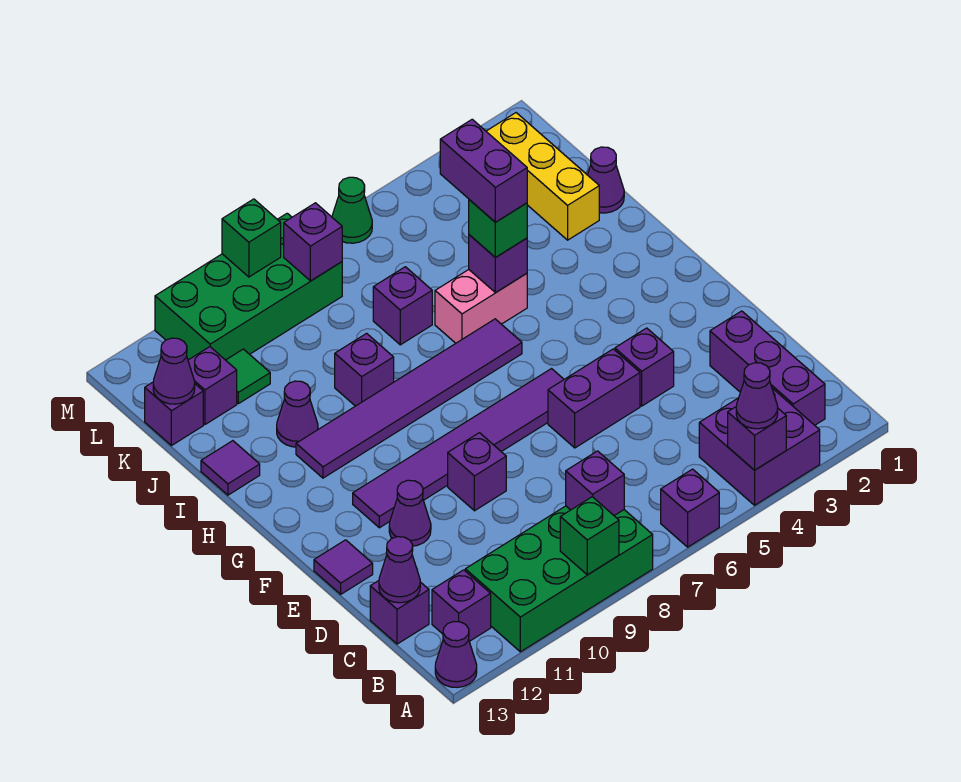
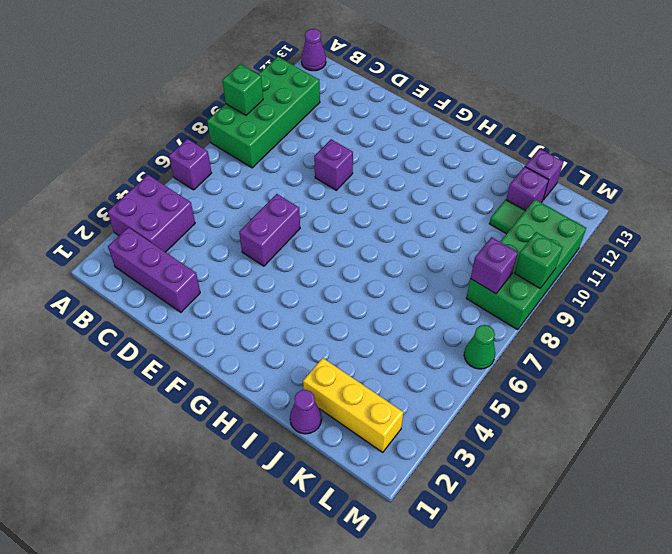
none -> purple brick B12 level 1
none -> purple brick C13 level 1
none -> purple brick E4 level 1
none -> purple cone E11 level 1

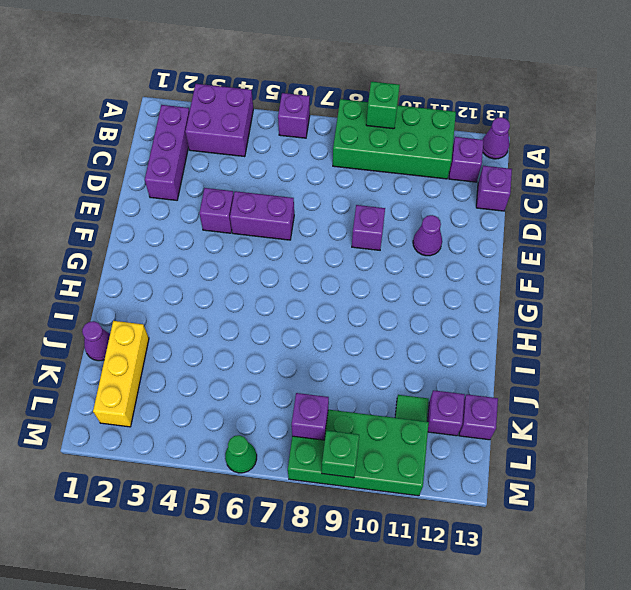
none -> purple tile E13 level 1
none -> purple tile F6:F11 level 1
none -> purple tile H6:H11 level 1
none -> pink brick I5:I6 level 1

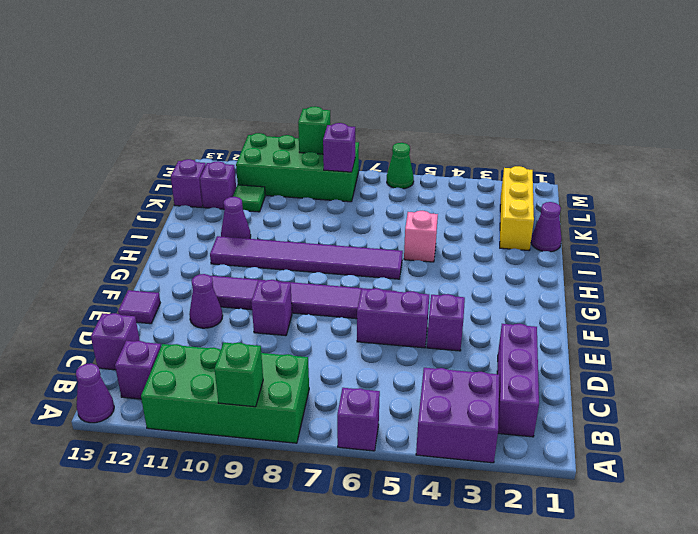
pink brick I5 level 1 -> pink brick I5:I6 level 1
none -> purple brick I9 level 1
none -> purple tile I13 level 1
none -> purple brick J7 level 1
none -> purple brick A4 level 2

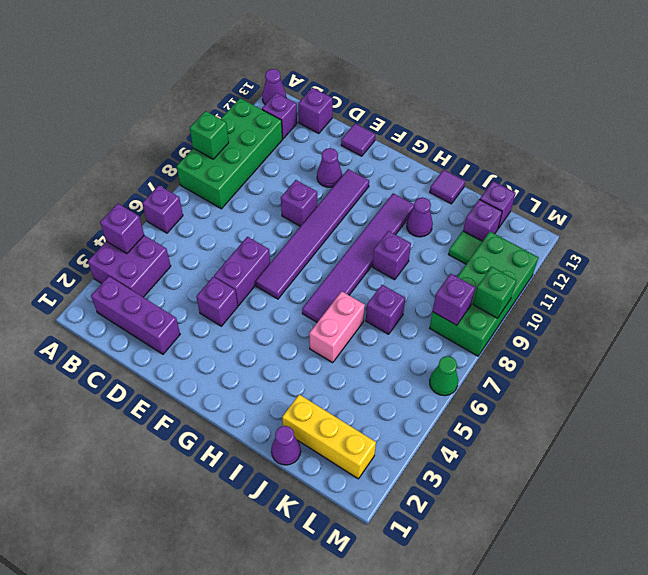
none -> purple brick B8 level 2
none -> purple cone C13 level 2
none -> purple brick I5 level 2
none -> purple cone K13 level 2

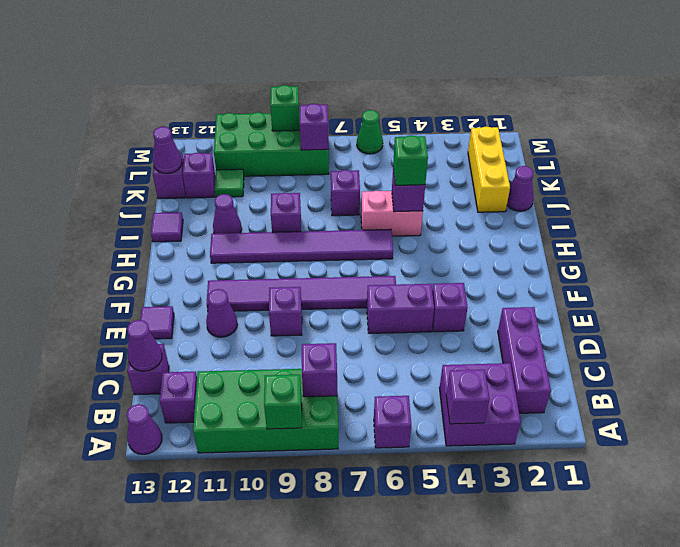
none -> purple cone A4 level 3
none -> purple brick I5:J5 level 4

